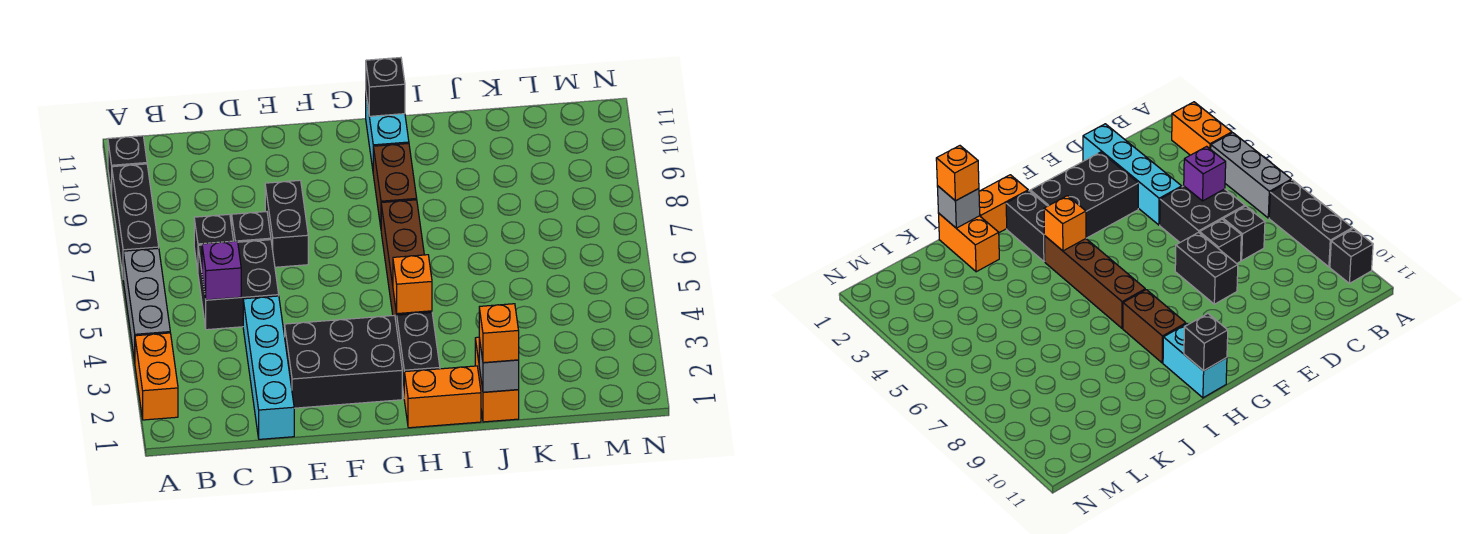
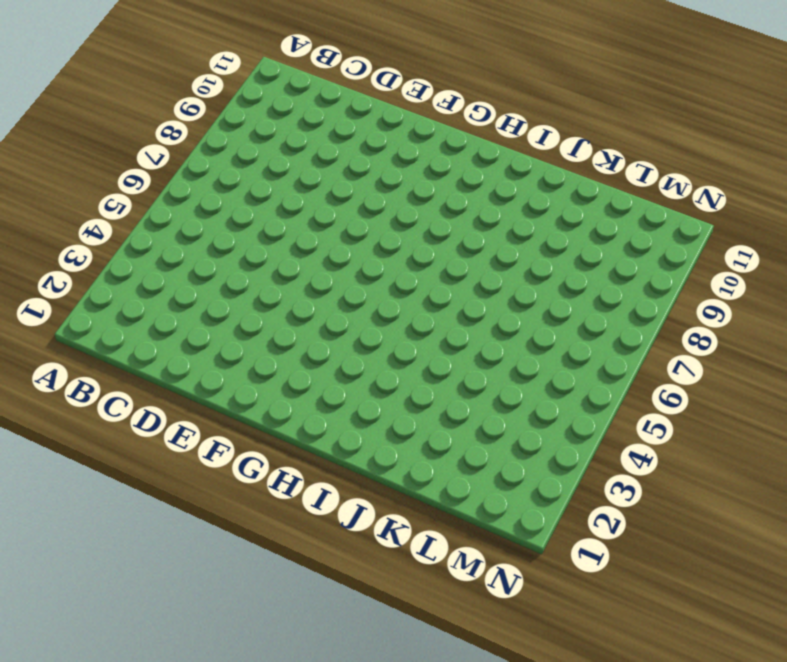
none -> orange brick A2:A3 level 1
none -> grey brick A4:A6 level 1
none -> black brick A7:A9 level 1

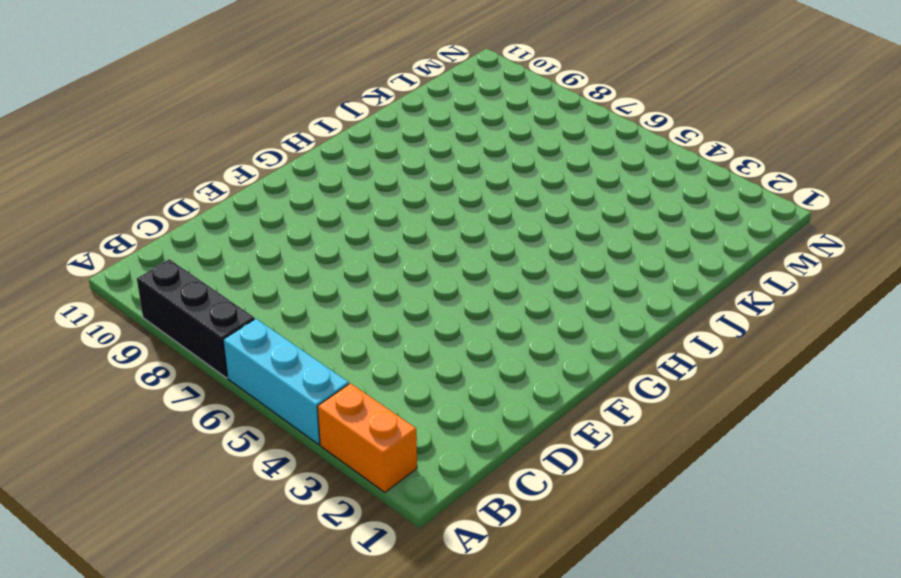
cyan brick A4:A6 level 1 -> grey brick A4:A6 level 1
none -> black brick A10 level 1
none -> black brick C5:D6 level 1
none -> black brick C7 level 1

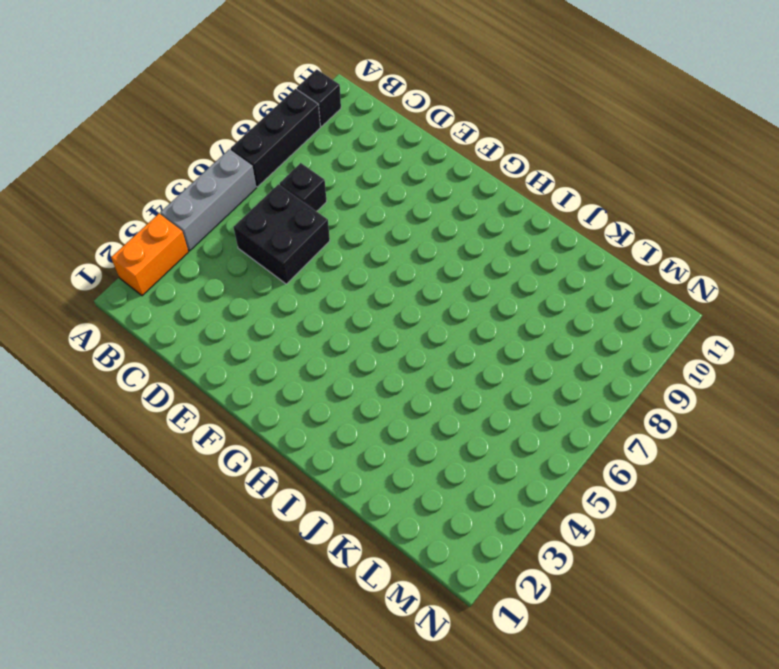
none -> cyan brick D1:D4 level 1
none -> black brick D7 level 1
none -> black brick E2:G3 level 1

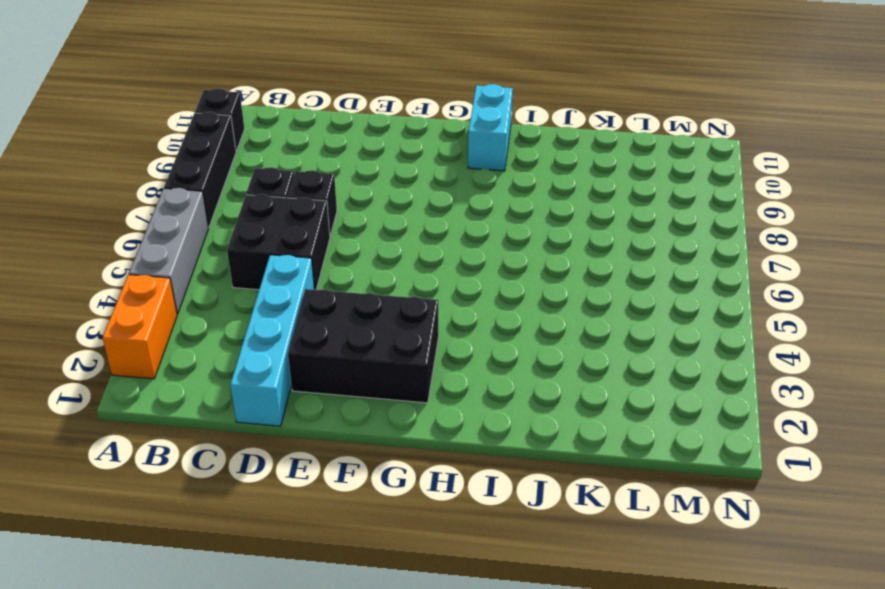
none -> black brick E7:E8 level 1
none -> orange brick H1:I1 level 1
none -> black brick H2:H3 level 1

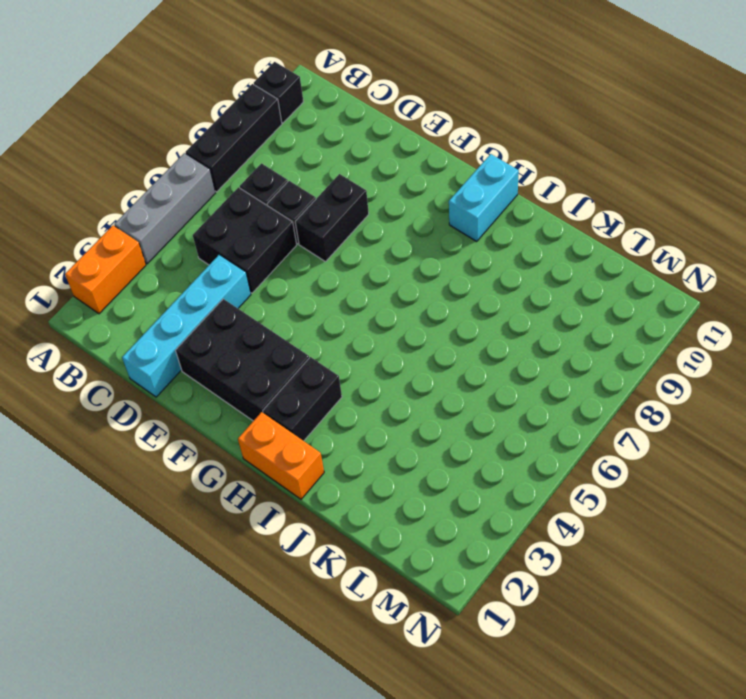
none -> brown brick H4:H7 level 1
none -> brown brick H8:H9 level 1
none -> orange brick J1:J2 level 1

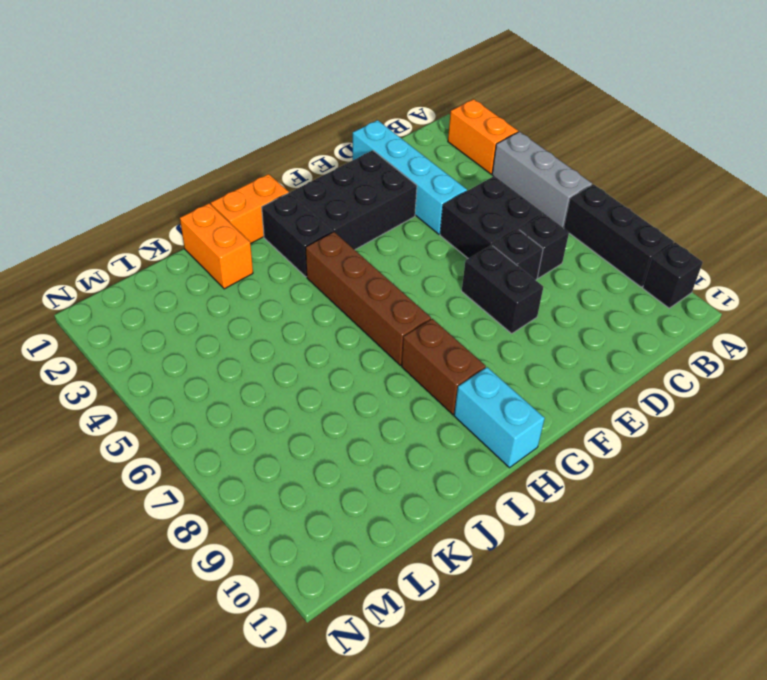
none -> purple brick C5 level 2
none -> orange brick H4 level 2
none -> black brick H11 level 2

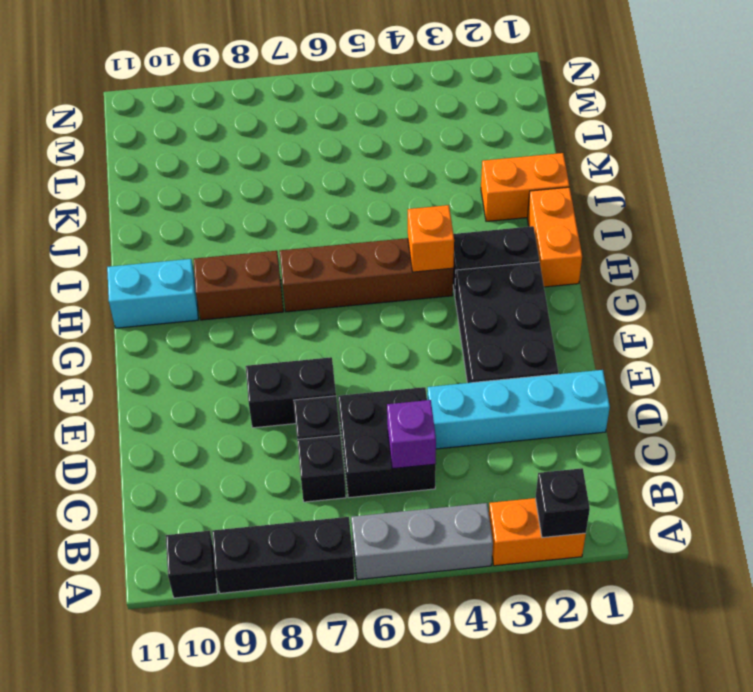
black brick A2 level 2 -> black brick H11 level 2
none -> grey brick J1 level 2
none -> orange brick J1 level 3

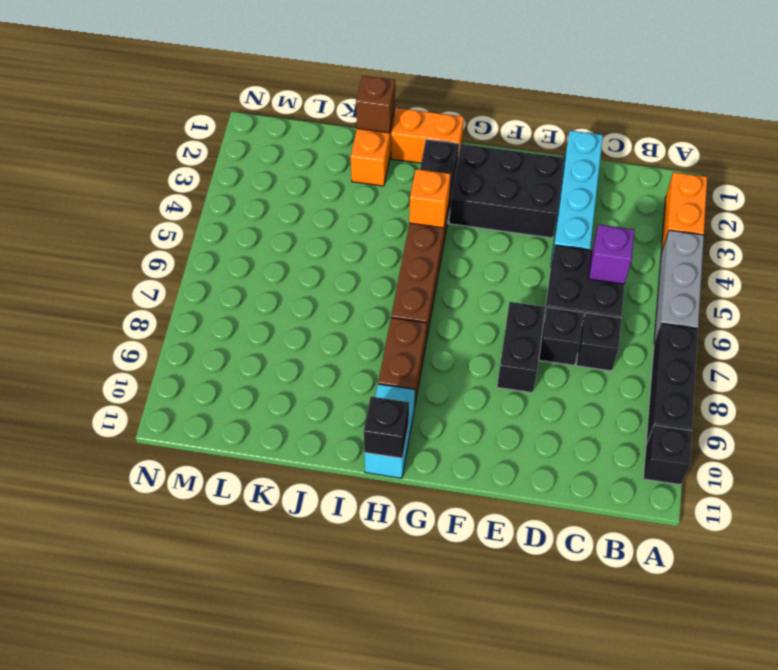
brown brick J1 level 2 -> grey brick J1 level 2
none -> orange brick J1 level 3

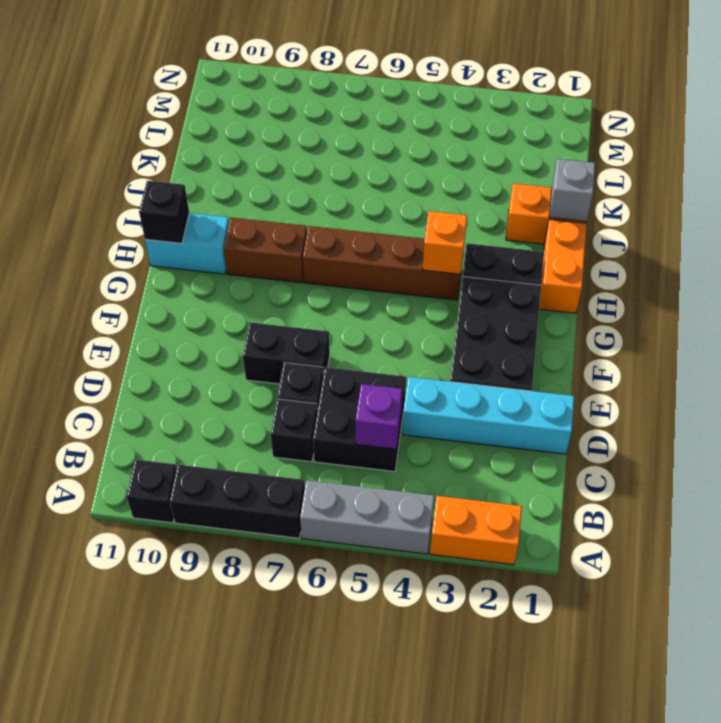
none -> orange brick J1 level 3

